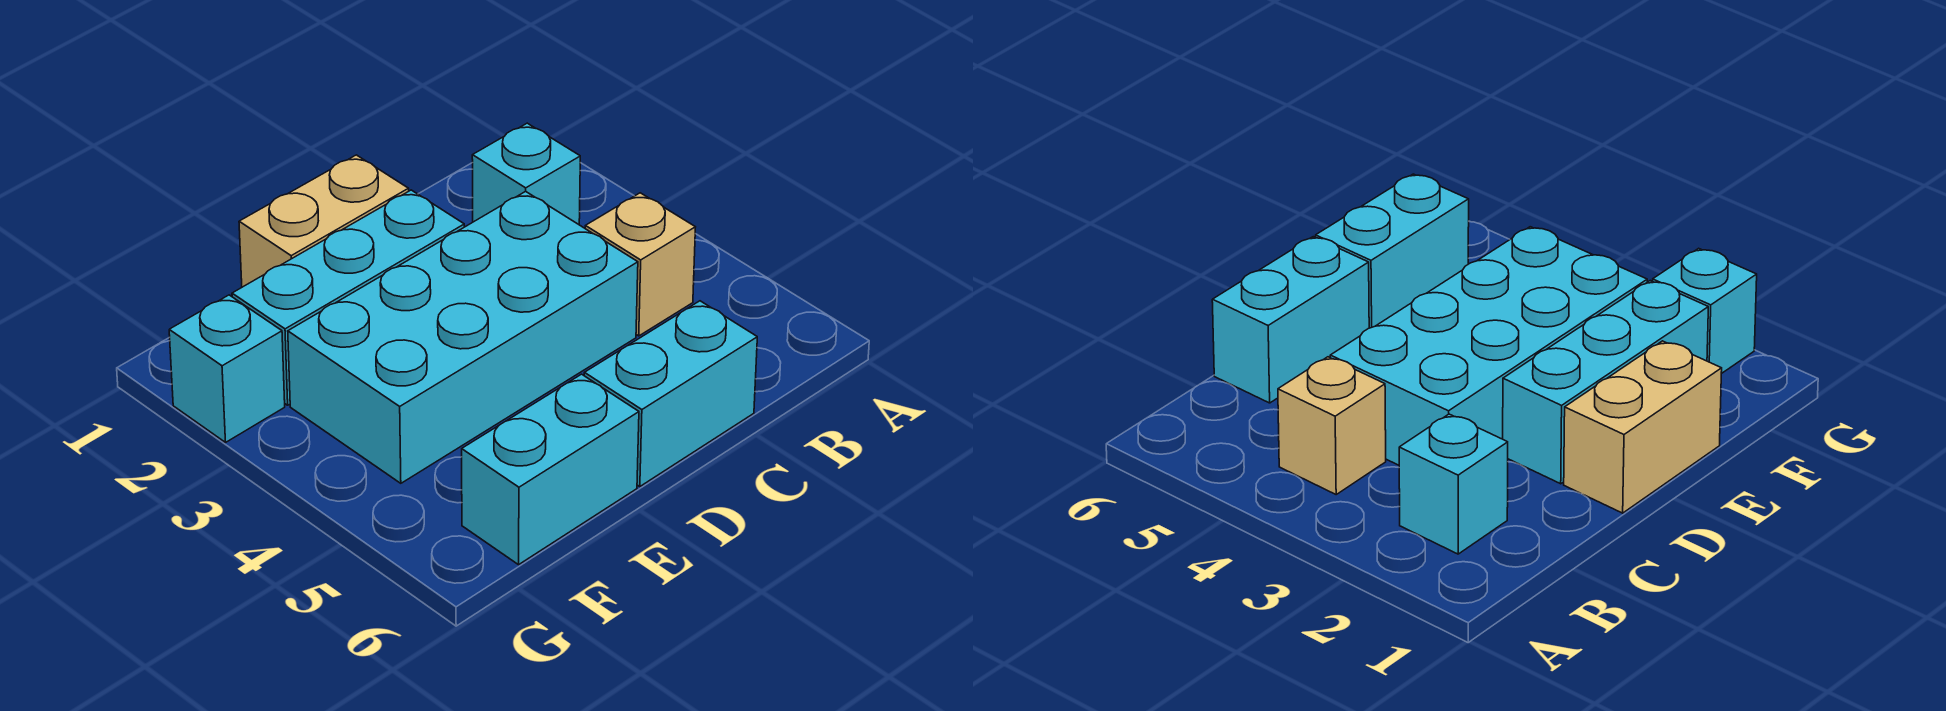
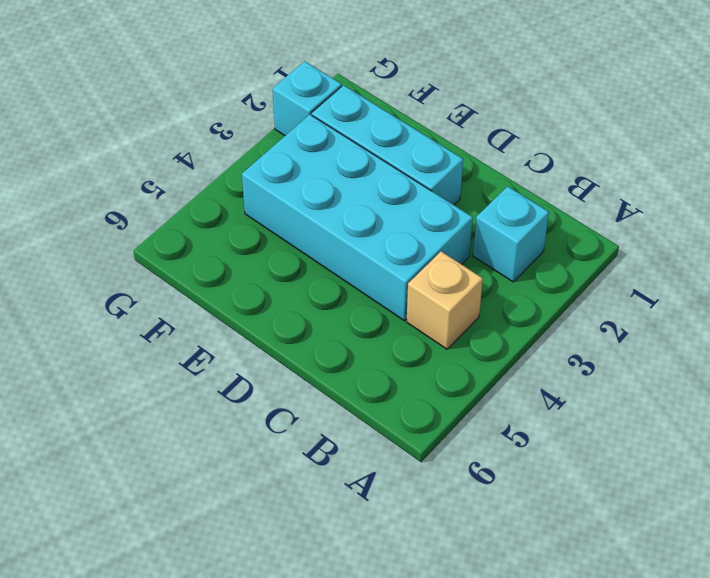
none -> cyan brick C6:D6 level 1
none -> tan brick D1:E1 level 1

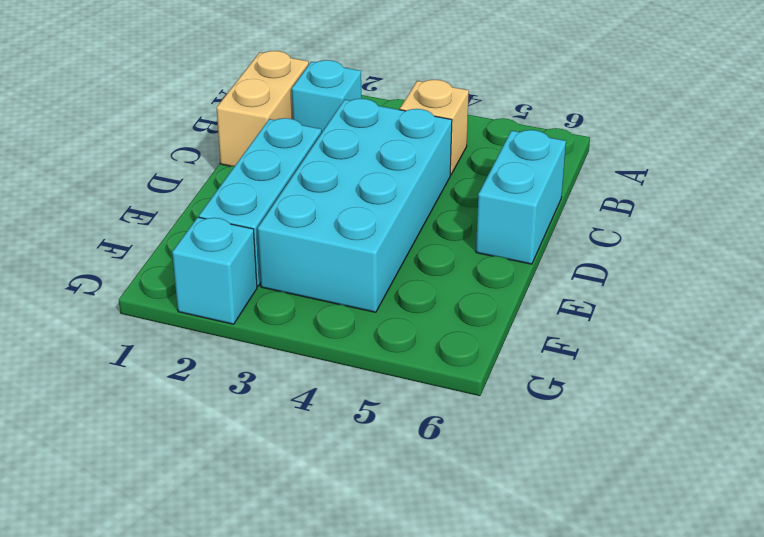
tan brick B1:C1 level 1 -> tan brick D1:E1 level 1
none -> cyan brick E6:F6 level 1

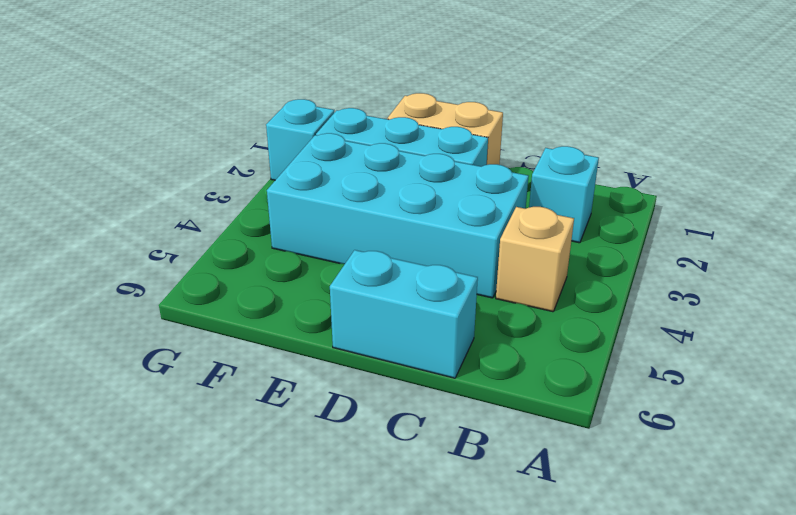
none -> cyan brick E6:F6 level 1

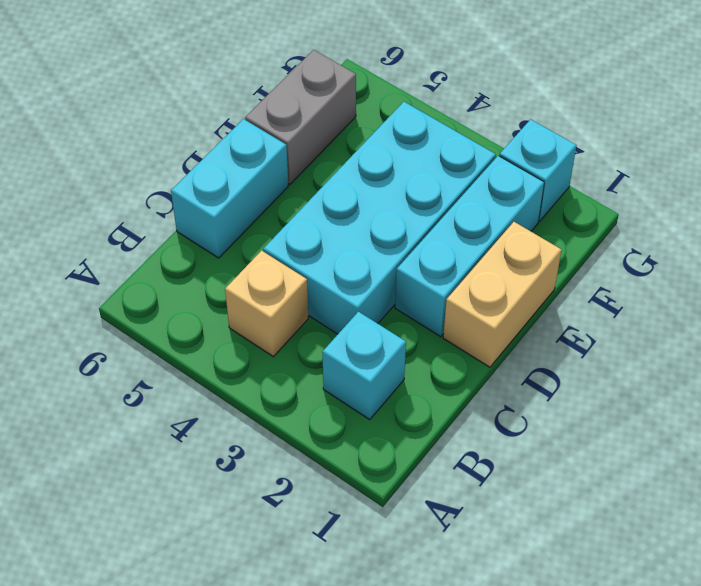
grey brick E6:F6 level 1 -> cyan brick E6:F6 level 1

